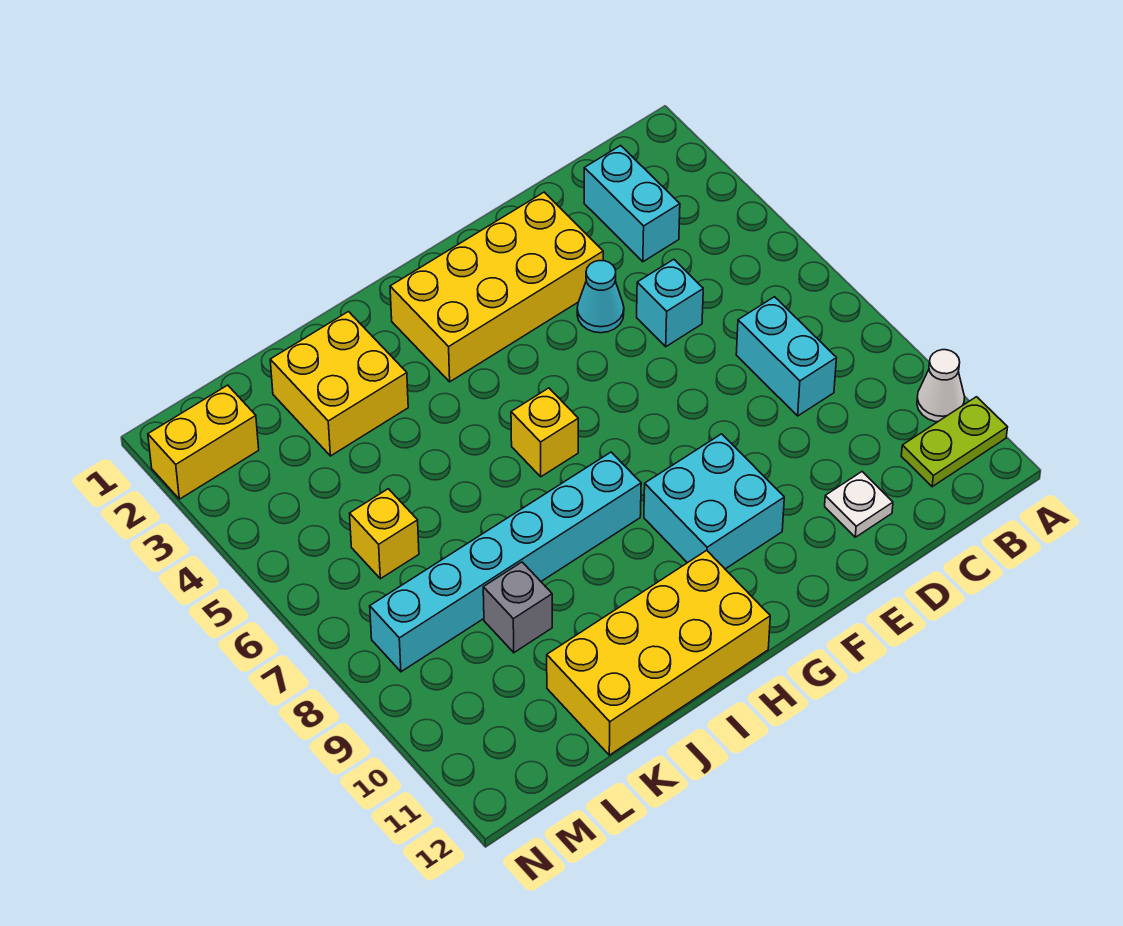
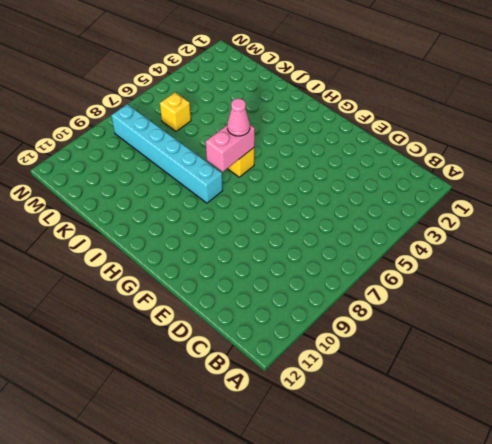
pink brick H6:H7 level 2 -> none
pink cone H6 level 3 -> none
none -> white cone A10 level 1
none -> lime plate A11:B11 level 1
none -> cyan brick C2:C3 level 1

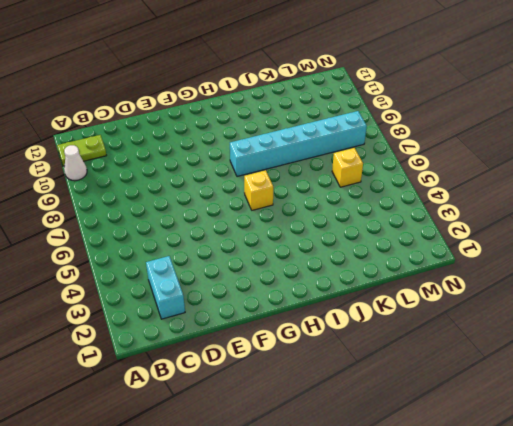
none -> cyan brick C7:C8 level 1
none -> cyan brick D5 level 1
none -> white plate D11 level 1

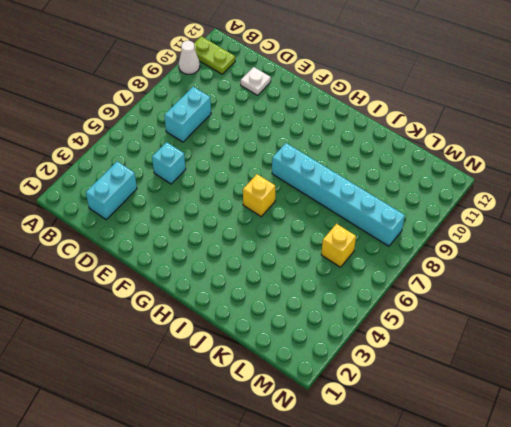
none -> yellow brick E2:H3 level 1
none -> cyan cone E4 level 1
none -> cyan brick F9:G10 level 1

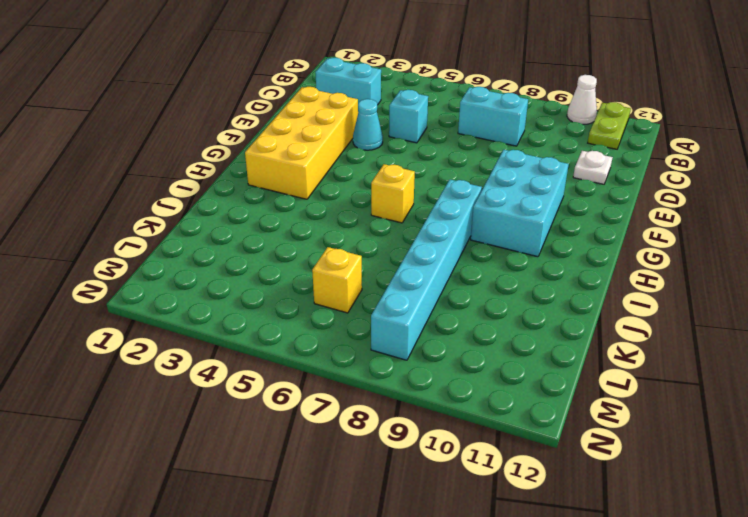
cyan brick F9:H10 level 1 -> cyan brick F9:G10 level 1
none -> yellow brick H11:K12 level 1
none -> yellow brick J2:K3 level 1
none -> grey brick K9 level 1

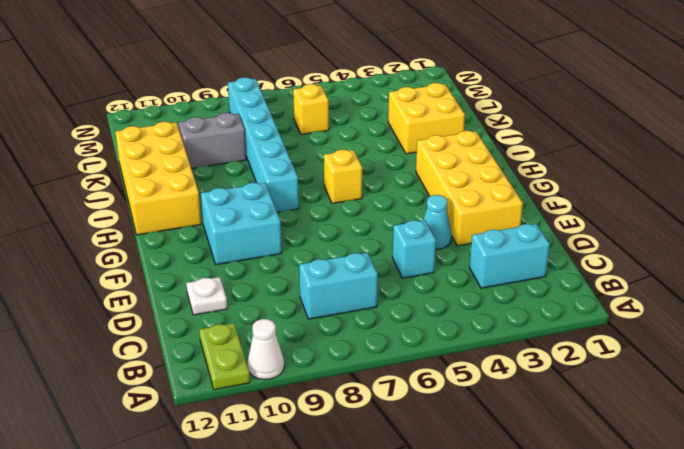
grey brick K9:K10 level 1 -> grey brick K9 level 1
none -> yellow brick M2:N2 level 1

